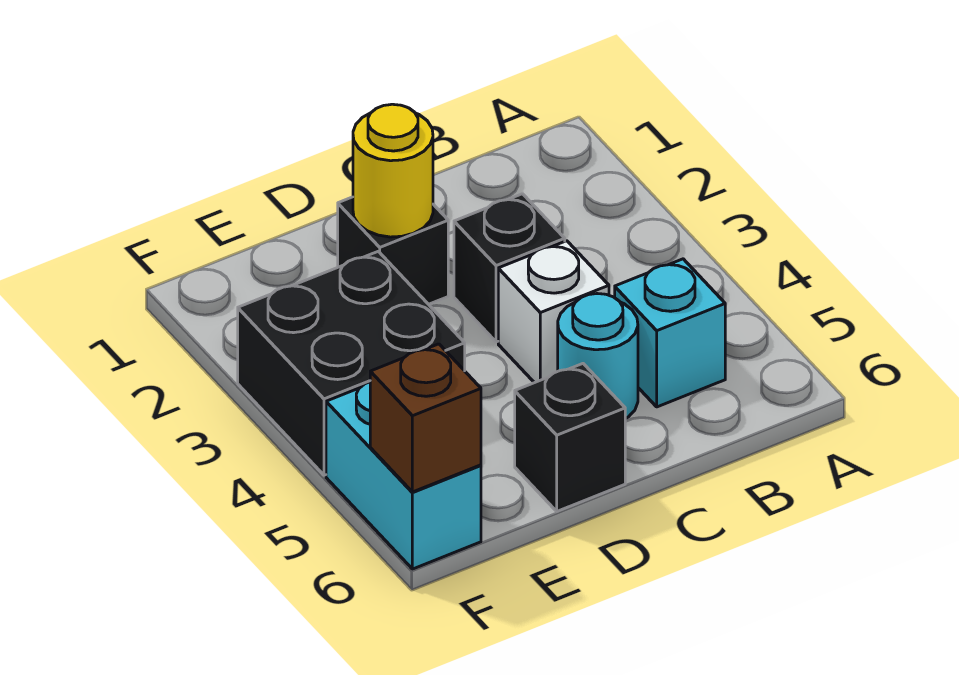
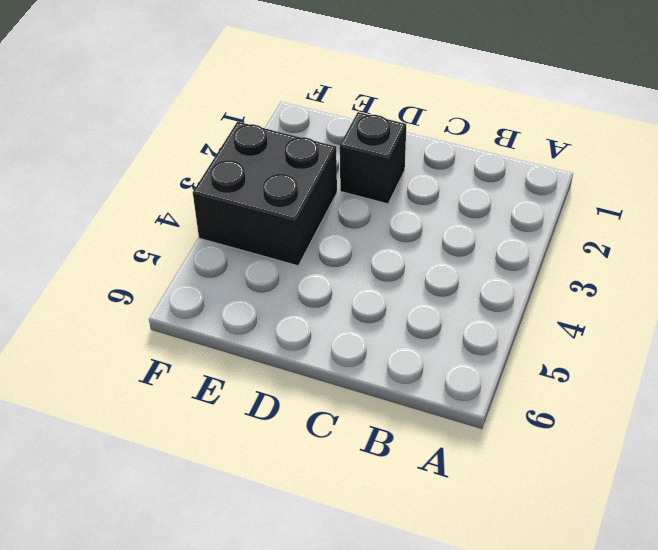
none -> cyan brick B5 level 1
none -> black brick C3 level 1

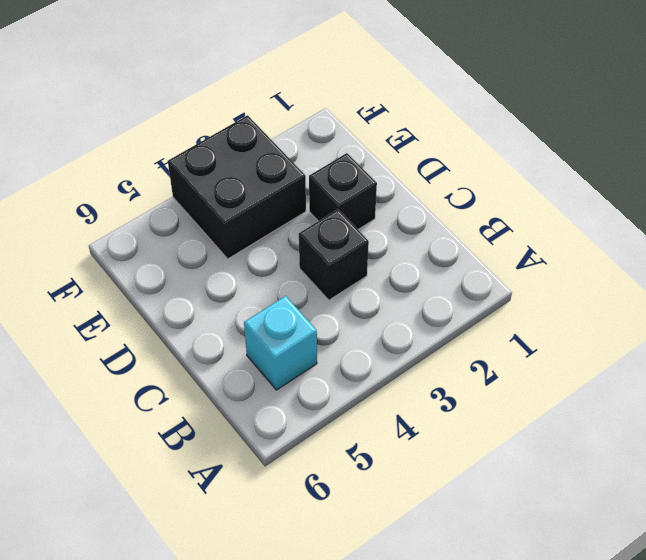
none -> white brick C4 level 1
none -> cyan round brick C5 level 1

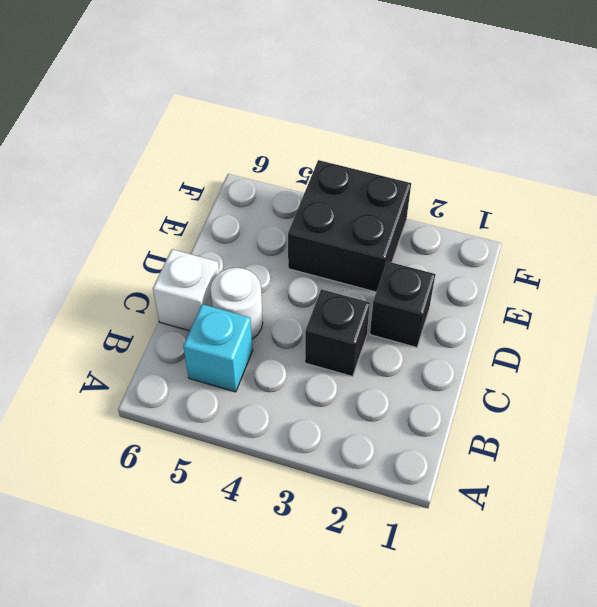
white round brick C5 level 1 -> cyan round brick C5 level 1
white brick C6 level 1 -> white brick C4 level 1
none -> black brick D6 level 1
none -> cyan brick F5:F6 level 1

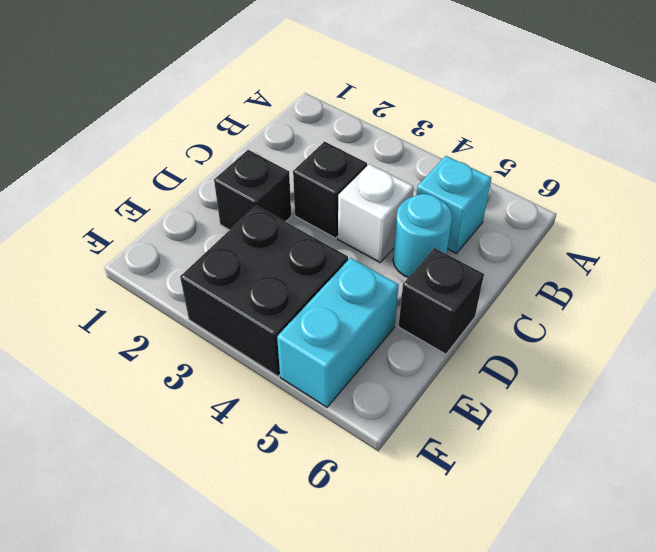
cyan brick E5:F5 level 1 -> cyan brick F5:F6 level 1
none -> yellow round brick D2 level 2
none -> brown brick F6 level 2

